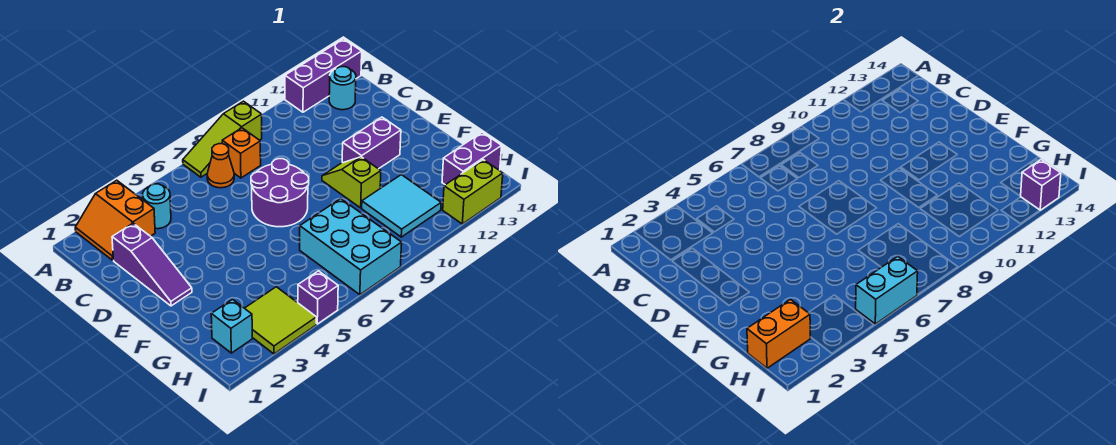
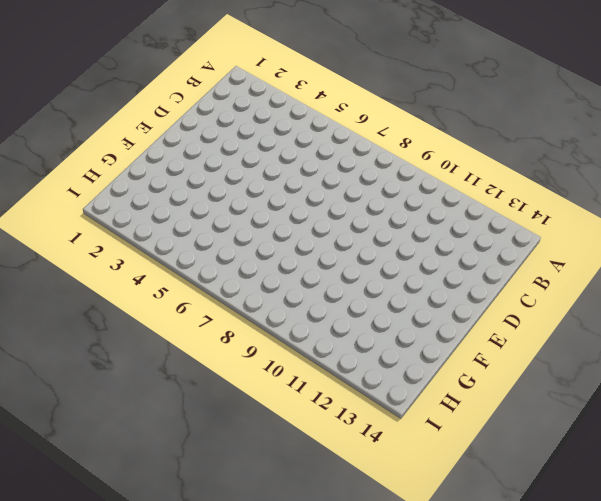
none -> orange slope A2:B3 level 1 top 3
none -> lime slope A7:A9 level 1 top 9
none -> purple brick A12:A14 level 1

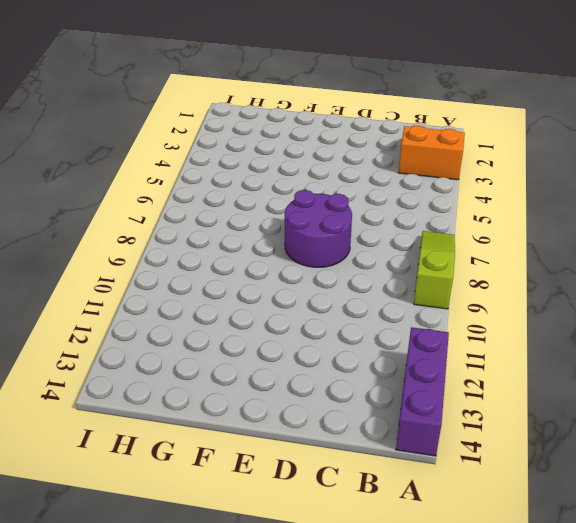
none -> cyan round brick B4 level 1
none -> orange cone B7 level 1
none -> orange brick B8 level 1

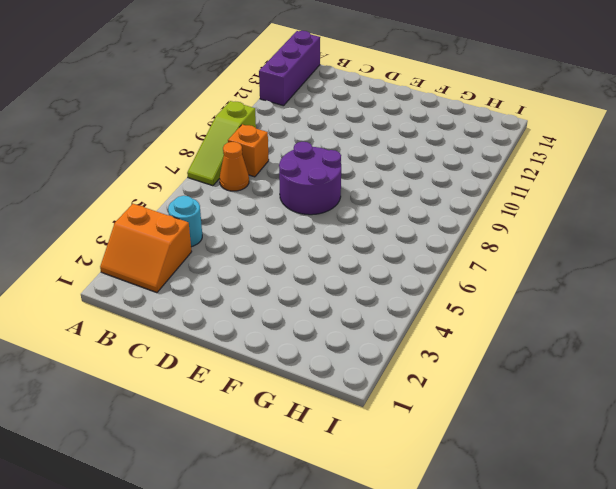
none -> cyan round brick B13 level 1
none -> purple slope C2:E2 level 1 top C
none -> lime slope E10:F10 level 1 top F

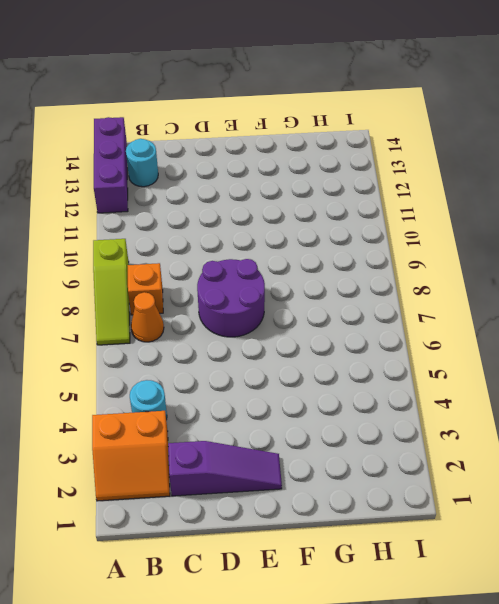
none -> lime slope E10:F10 level 1 top F
none -> purple brick E11:E12 level 1
none -> cyan brick G7:I8 level 1

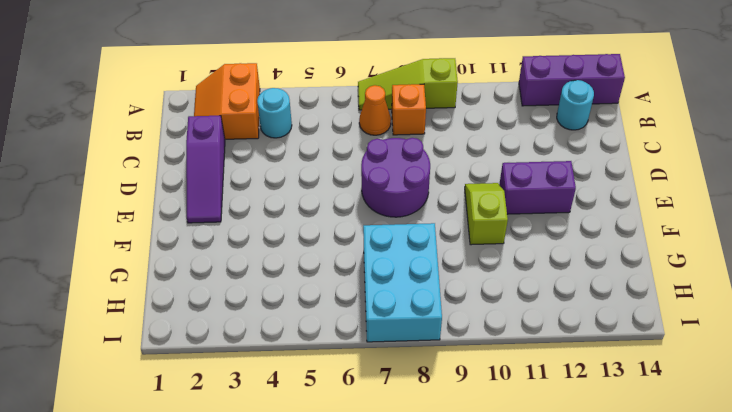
none -> cyan tile G10:H11 level 1
none -> cyan brick H2 level 1
none -> lime tile H3:I4 level 1

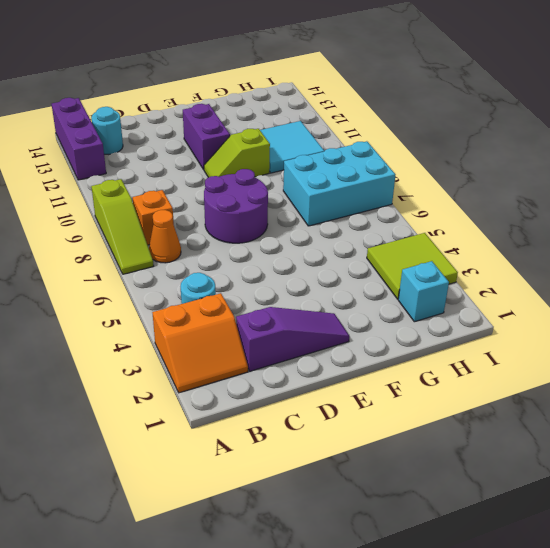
none -> purple brick H13:H14 level 1
none -> purple brick I5 level 1
none -> lime brick I12:I13 level 1

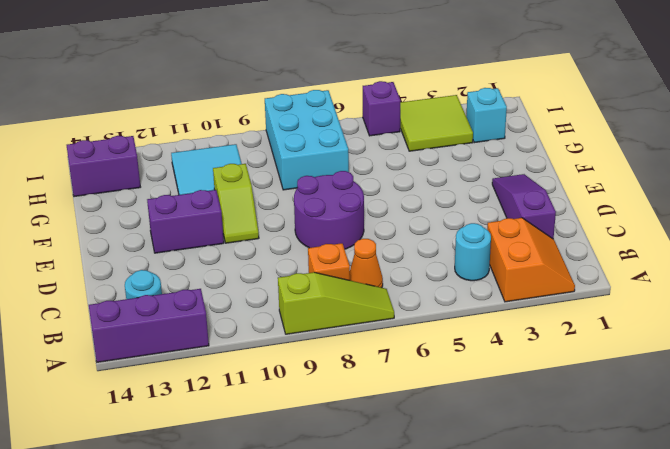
none -> lime brick I12:I13 level 1
none -> orange brick H1:H2 level 2
none -> cyan brick I5:I6 level 2

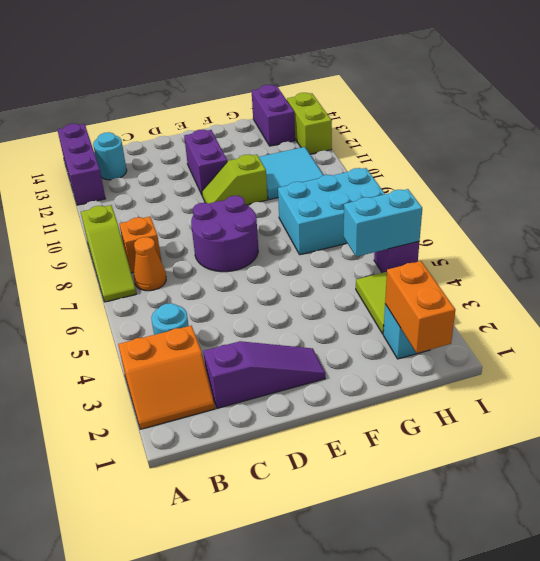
cyan brick H5:I5 level 2 -> cyan brick I5:I6 level 2
none -> purple brick I13 level 2

